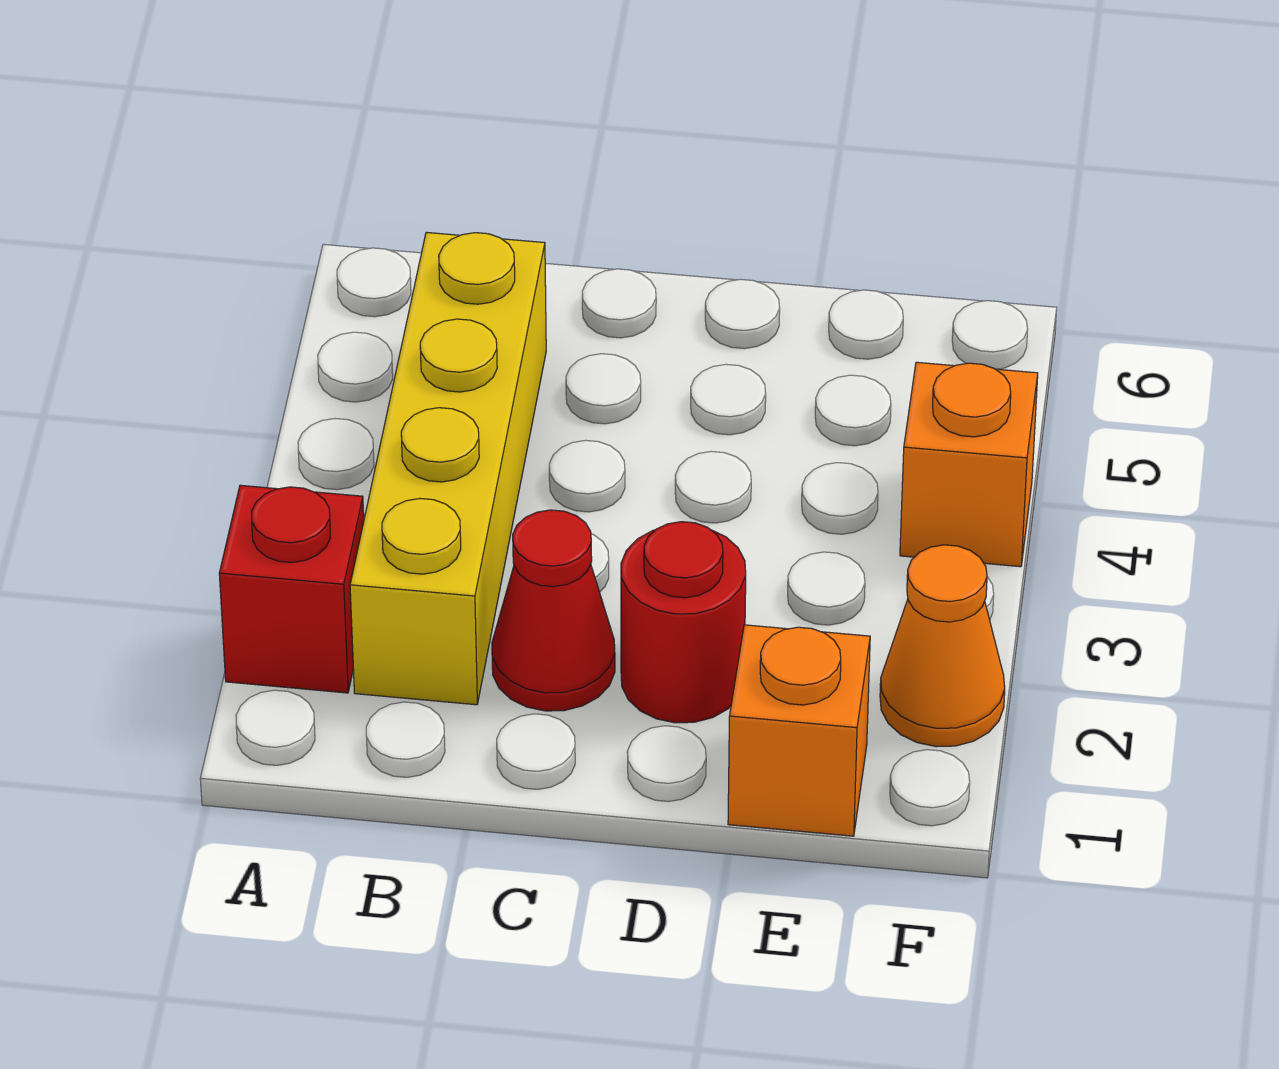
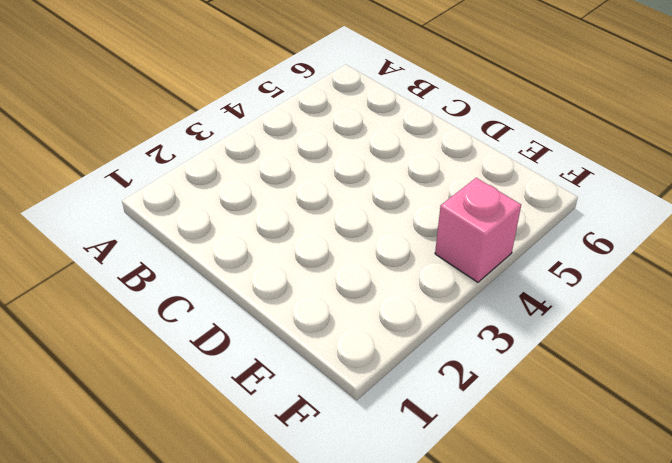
pink brick F4 level 1 -> orange brick F4 level 1
none -> red brick A2 level 1
none -> yellow brick B2:B5 level 1

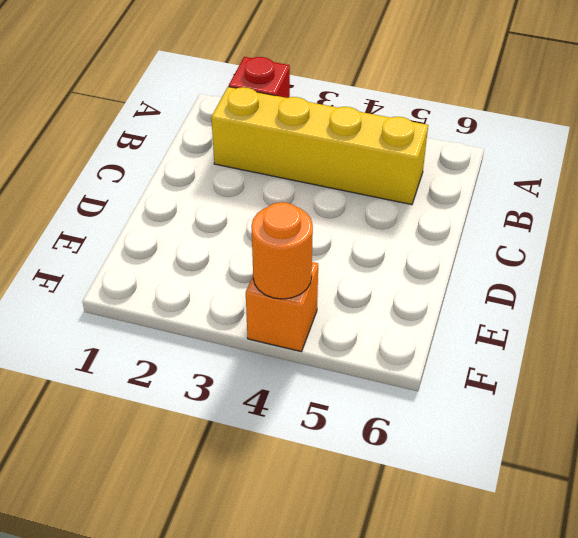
orange round brick F4 level 2 -> none
none -> red cone C2 level 1
none -> red round brick D2 level 1

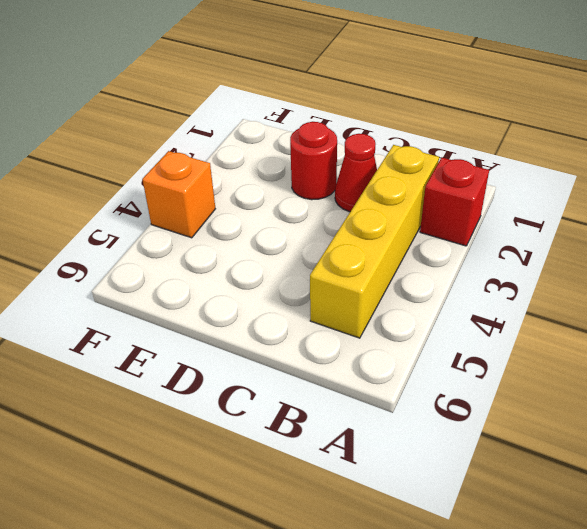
none -> orange brick E1 level 1
none -> orange cone F2 level 1

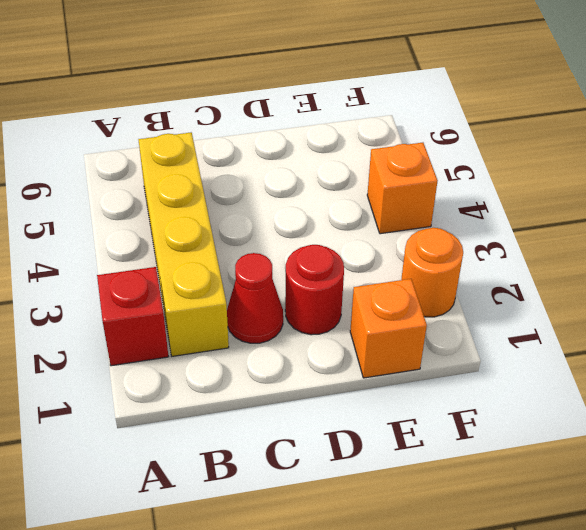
orange round brick F2 level 1 -> orange cone F2 level 1

